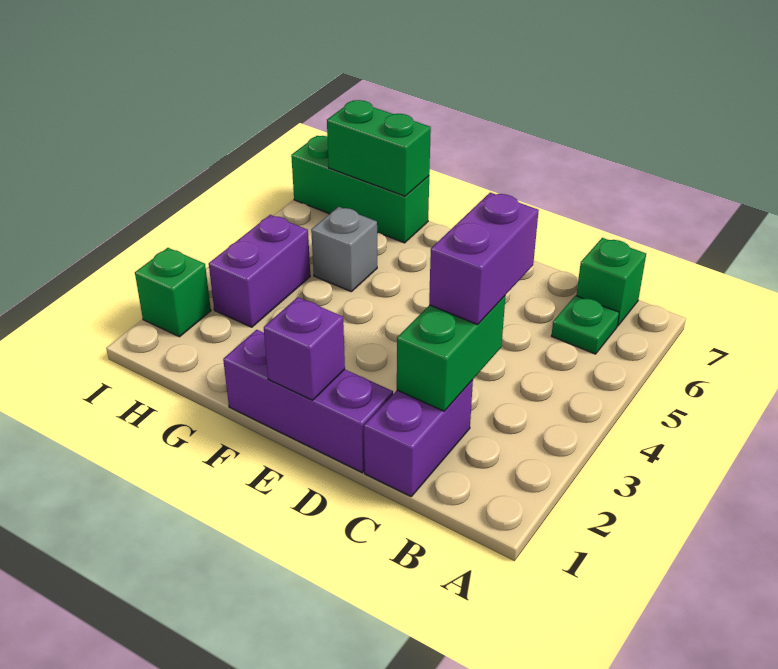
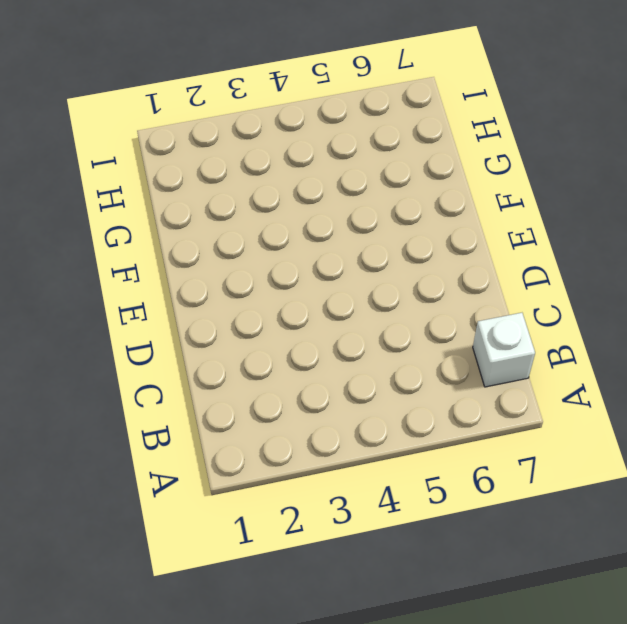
white brick B7 level 1 -> green brick B7 level 1
none -> green plate B6 level 1
none -> purple brick C1:C2 level 1
none -> purple brick D1:F1 level 1

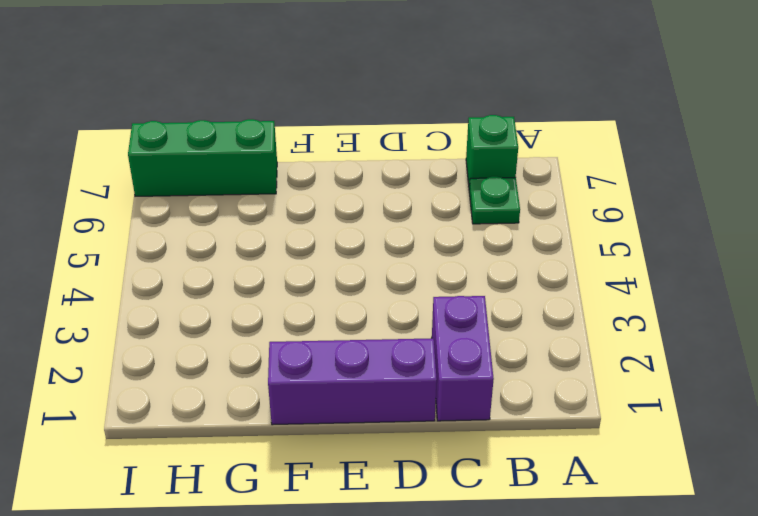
none -> grey brick G5 level 1
none -> purple brick H3:H4 level 1
none -> green brick I2 level 1

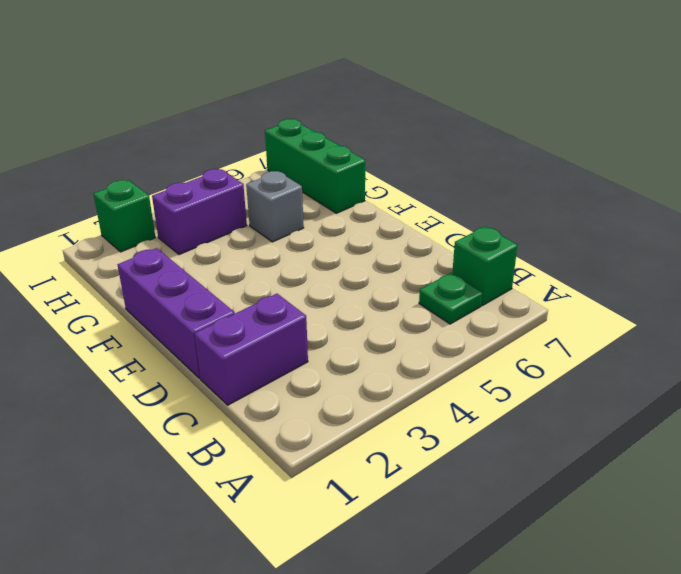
none -> green brick C2:C3 level 2
none -> purple brick E1 level 2
none -> green brick G7:H7 level 2

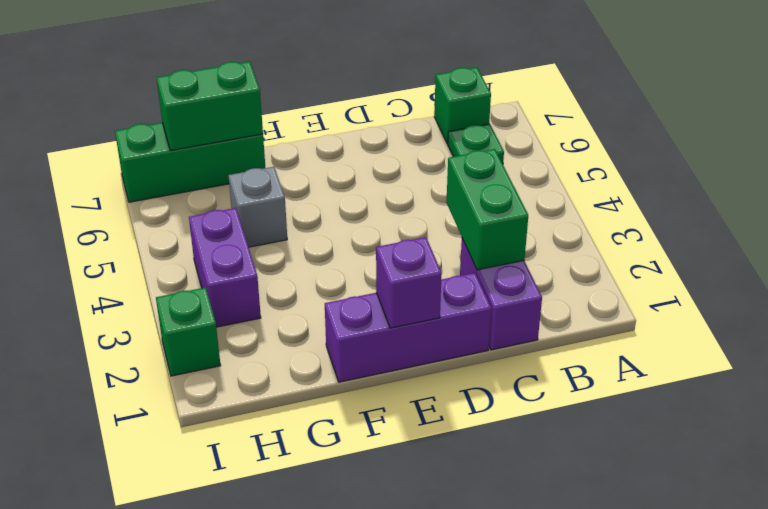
none -> purple brick C3:C4 level 3

